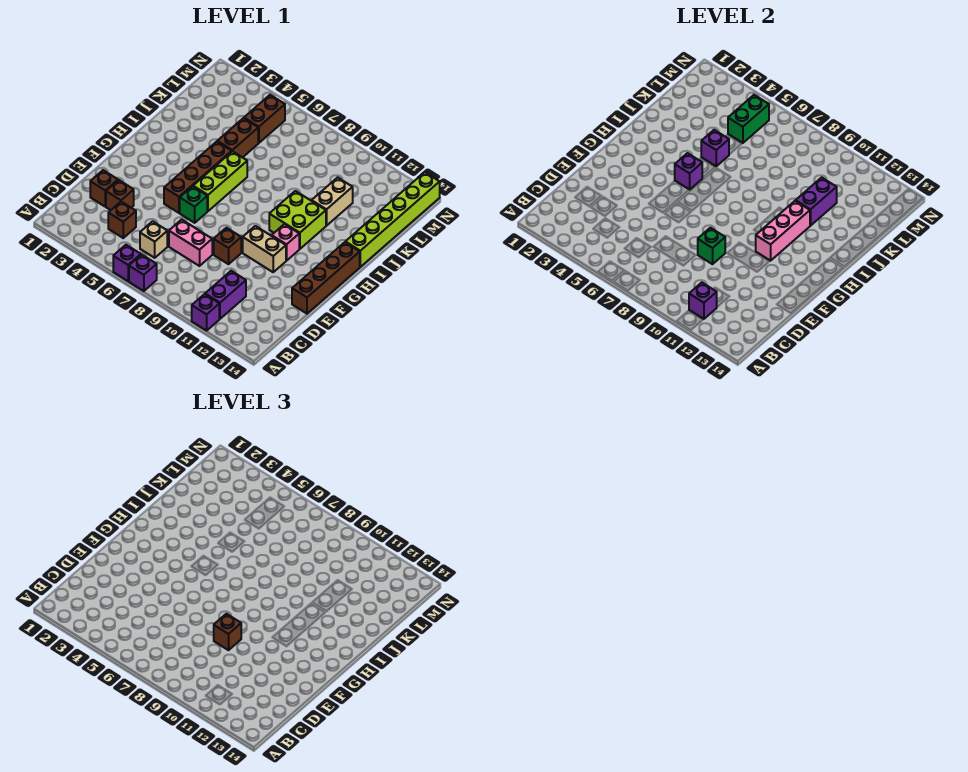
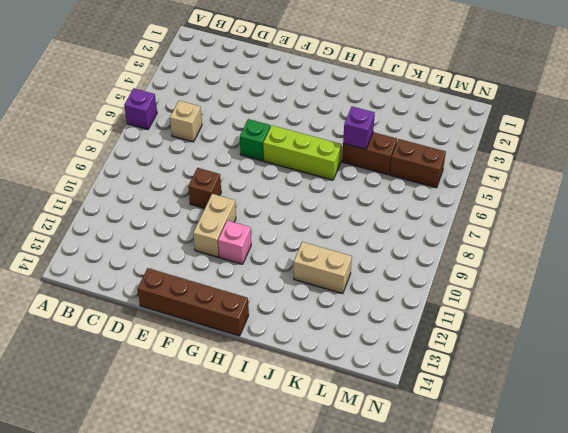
none -> purple brick A7 level 1
none -> purple brick A11 level 1
none -> purple brick B11:C11 level 1

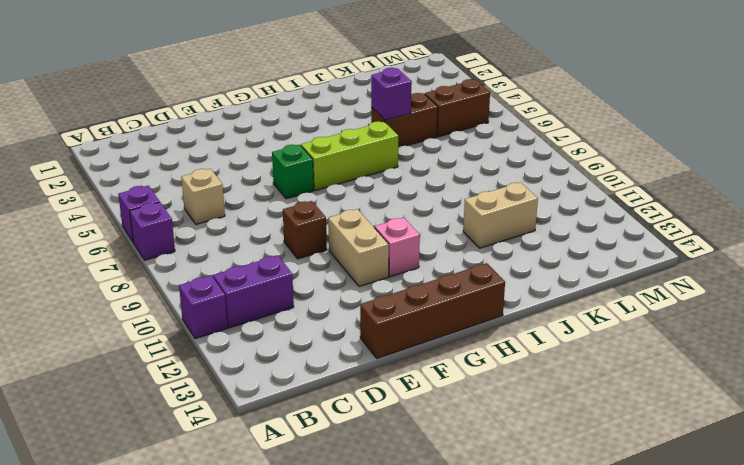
none -> brown brick C4 level 1
none -> brown brick D2 level 1
none -> brown brick D3 level 1

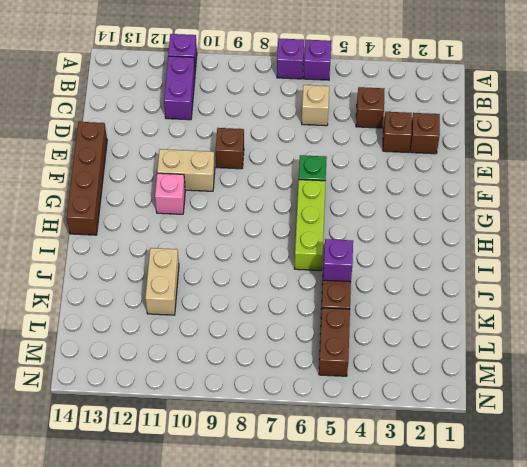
none -> pink brick D7:D8 level 1
none -> brown brick F5:I5 level 1
none -> lime brick H10:I11 level 1

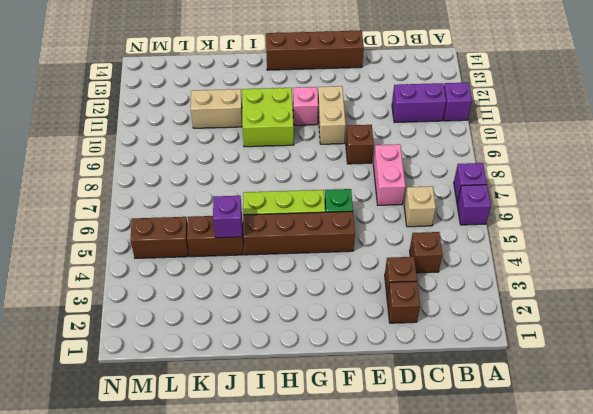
none -> lime brick I14:N14 level 1
none -> purple brick B11 level 2
none -> green brick E9 level 2

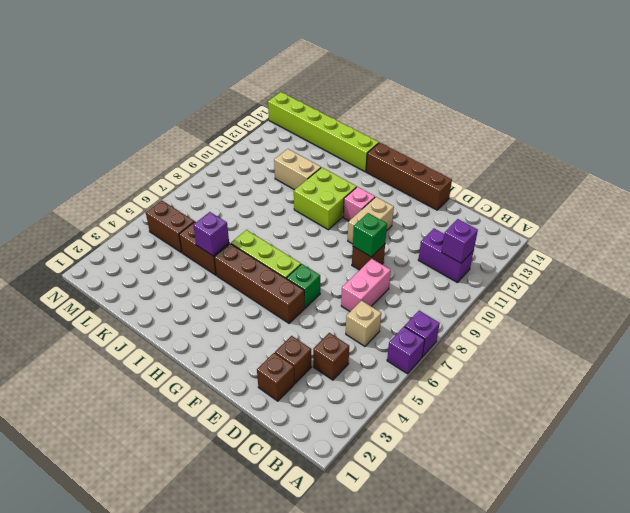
none -> purple brick A11 level 1
none -> pink brick G11:I11 level 2
none -> purple brick H5 level 2

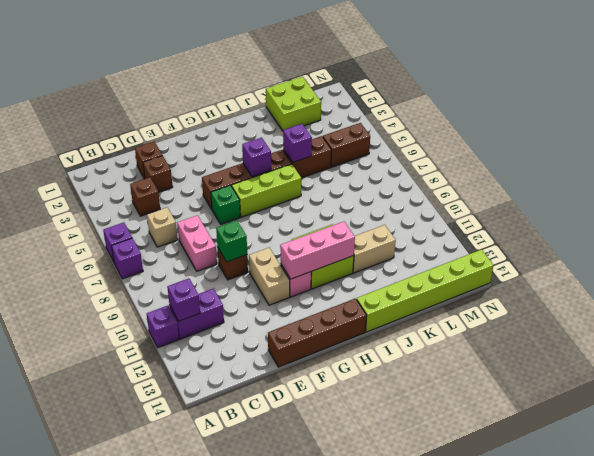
lime brick K1:L2 level 1 -> none
none -> purple brick J11:K11 level 2
none -> green brick L5:M5 level 2
none -> brown brick E9 level 3

